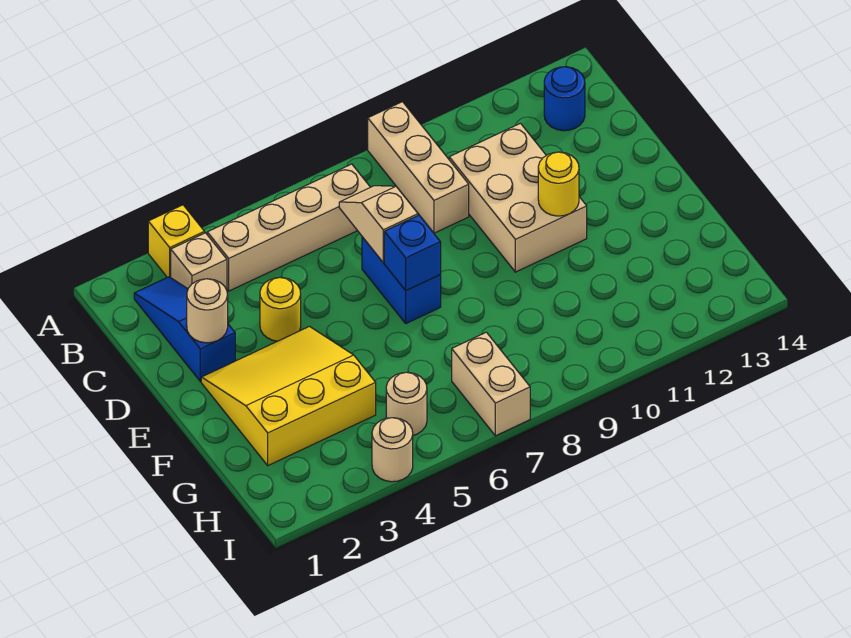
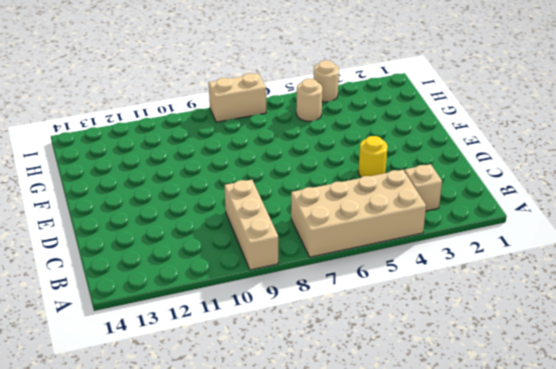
tan brick A4:B7 level 1 -> tan brick B4:B7 level 1
tan brick I7:I8 level 1 -> tan brick H7:I7 level 1
none -> yellow brick A3 level 1
none -> blue slope B2:D2 level 1 top D
none -> blue round brick B13 level 1

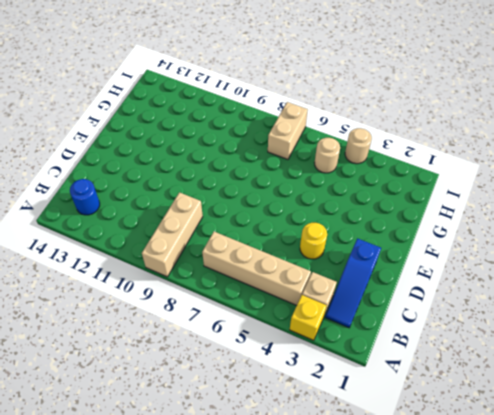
none -> tan brick C10:E11 level 1
none -> blue brick D7:E7 level 1
none -> yellow slope E2:G4 level 1 top G

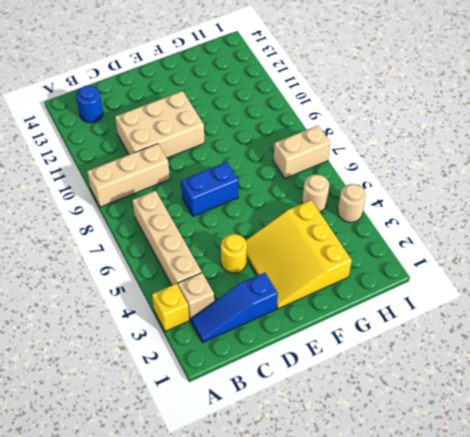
none -> tan slope C7:D7 level 2 top D
none -> tan round brick D2 level 2
none -> blue brick E7 level 2

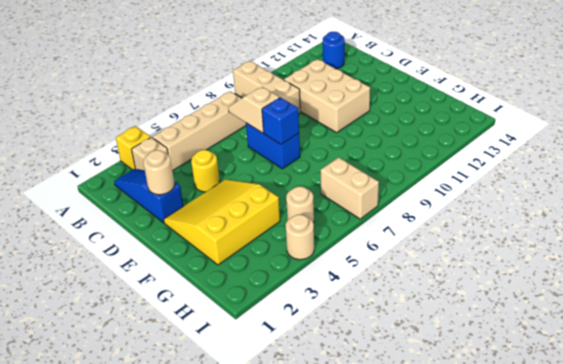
none -> yellow round brick E11 level 2

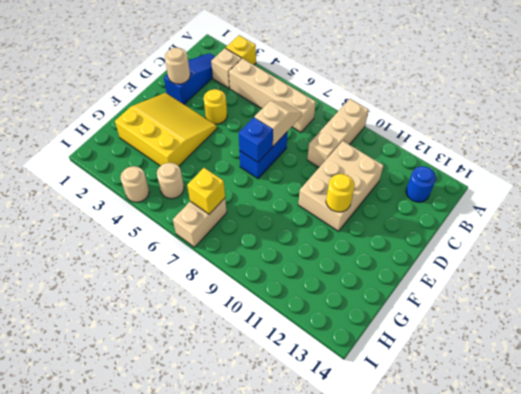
yellow brick H7 level 2 -> none

